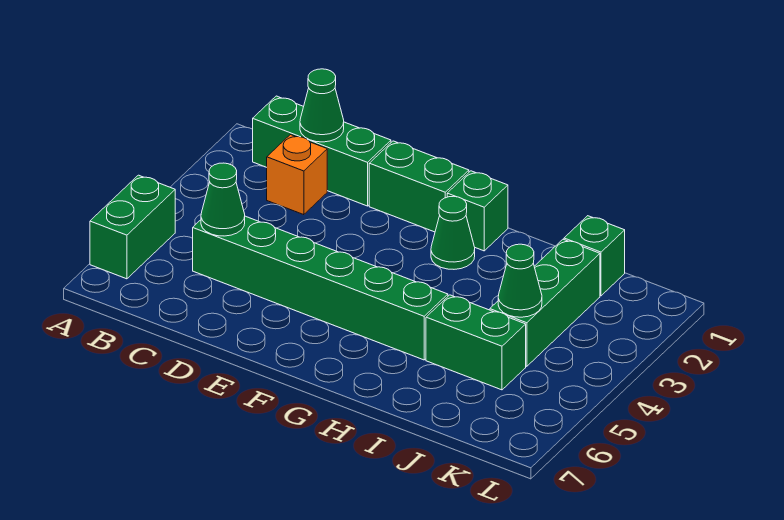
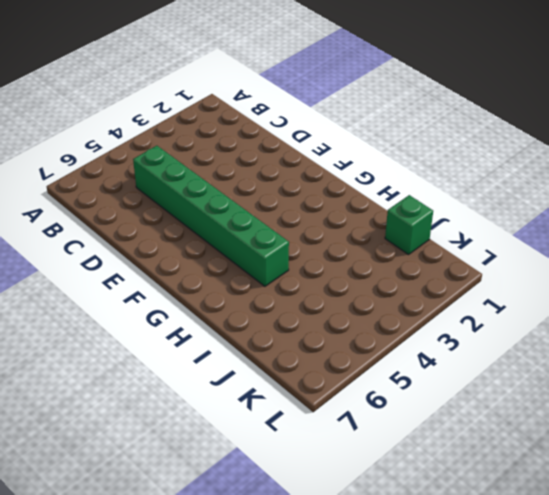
none -> green brick A5:A6 level 1
none -> green brick B1:D1 level 1
none -> orange brick C2 level 1

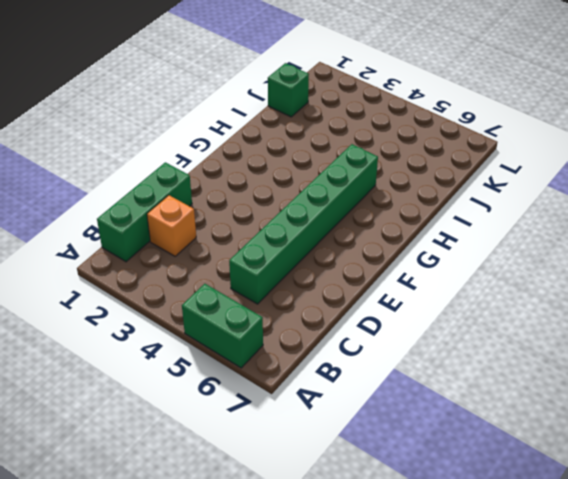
none -> green brick E1:F1 level 1
none -> green brick G1 level 1
none -> green cone G2 level 1

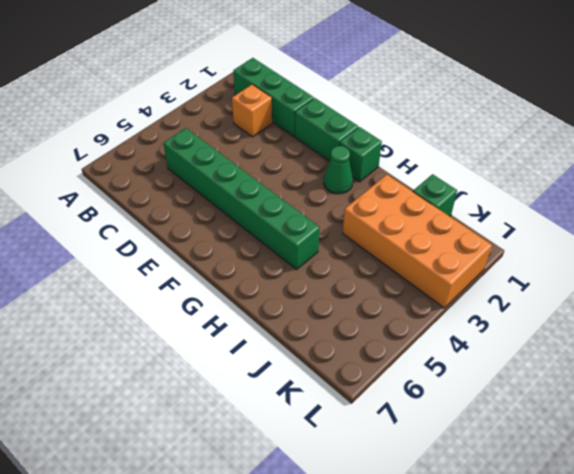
orange brick I2:L3 level 1 -> green brick J2:J4 level 1
none -> green brick A5:A6 level 1
none -> green brick I5:J5 level 1
none -> green cone C1 level 2

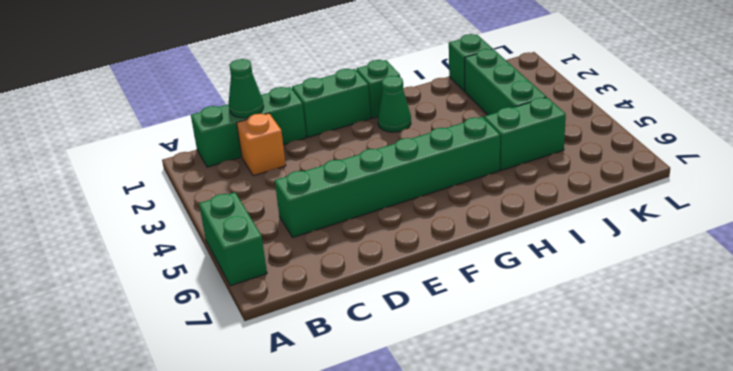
none -> green cone C5 level 2
none -> green cone J4 level 2

